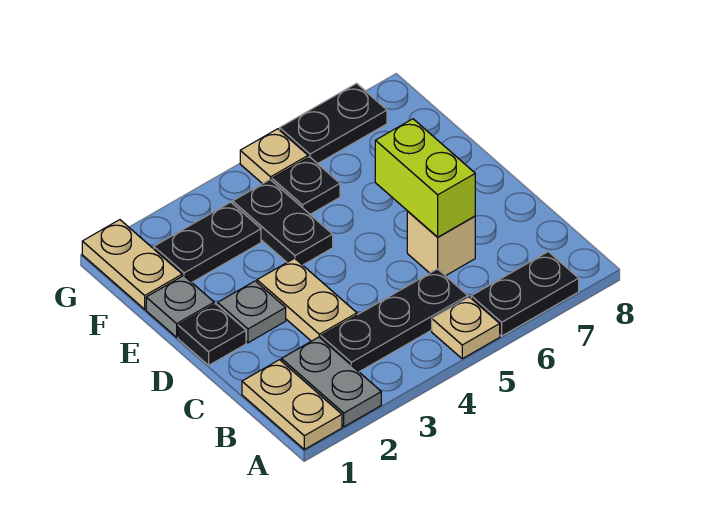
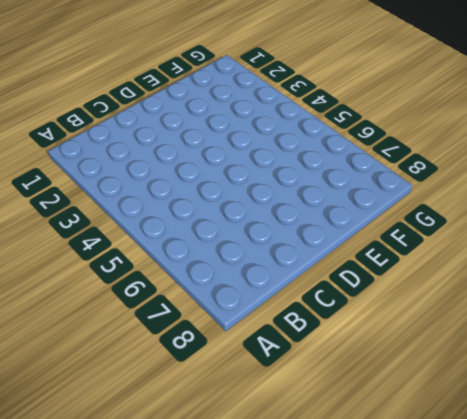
none -> tan plate A1:B1 level 1
none -> grey plate A2:B2 level 1
none -> tan plate A5 level 1

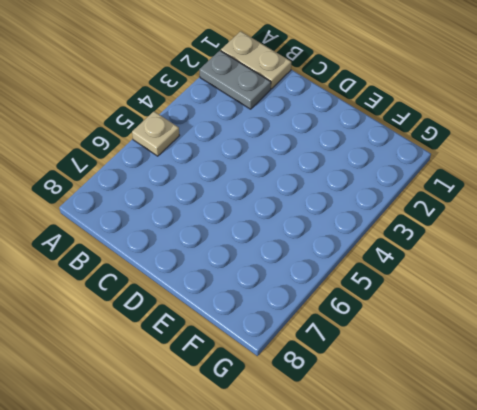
none -> black plate A6:A7 level 1
none -> black plate B3:B5 level 1
none -> tan plate C3:D3 level 1

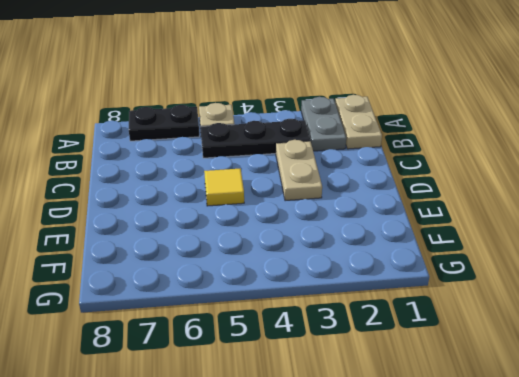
yellow tile D5 level 1 -> none
none -> tan brick C6 level 1
none -> black plate D1 level 1
none -> grey plate D2 level 1

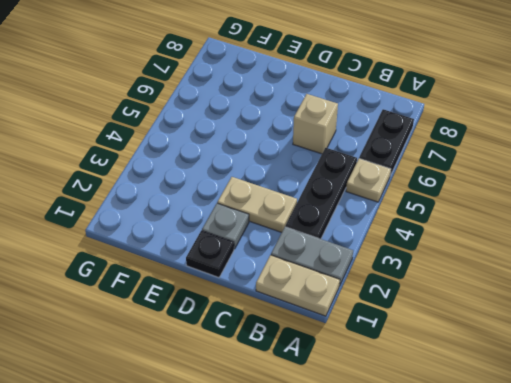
none -> grey plate E1 level 1
none -> black plate E4:F4 level 1
none -> tan plate F1:G1 level 1

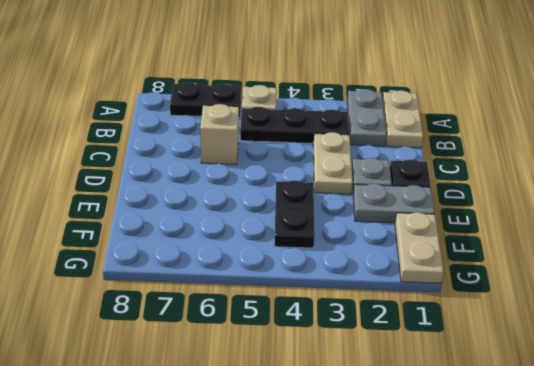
grey plate E1:E2 level 1 -> grey plate E1 level 1
none -> black plate F2:F3 level 1
none -> black plate F5 level 1
none -> tan plate G5 level 1

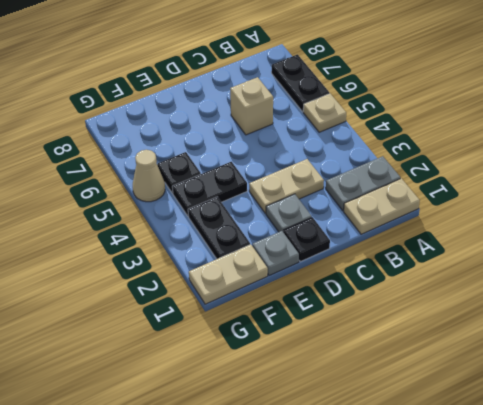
tan cone G5 level 1 -> tan plate G5 level 1
none -> black plate B3:B5 level 1
none -> black plate G6:G7 level 1
none -> lime brick C6:D6 level 2

